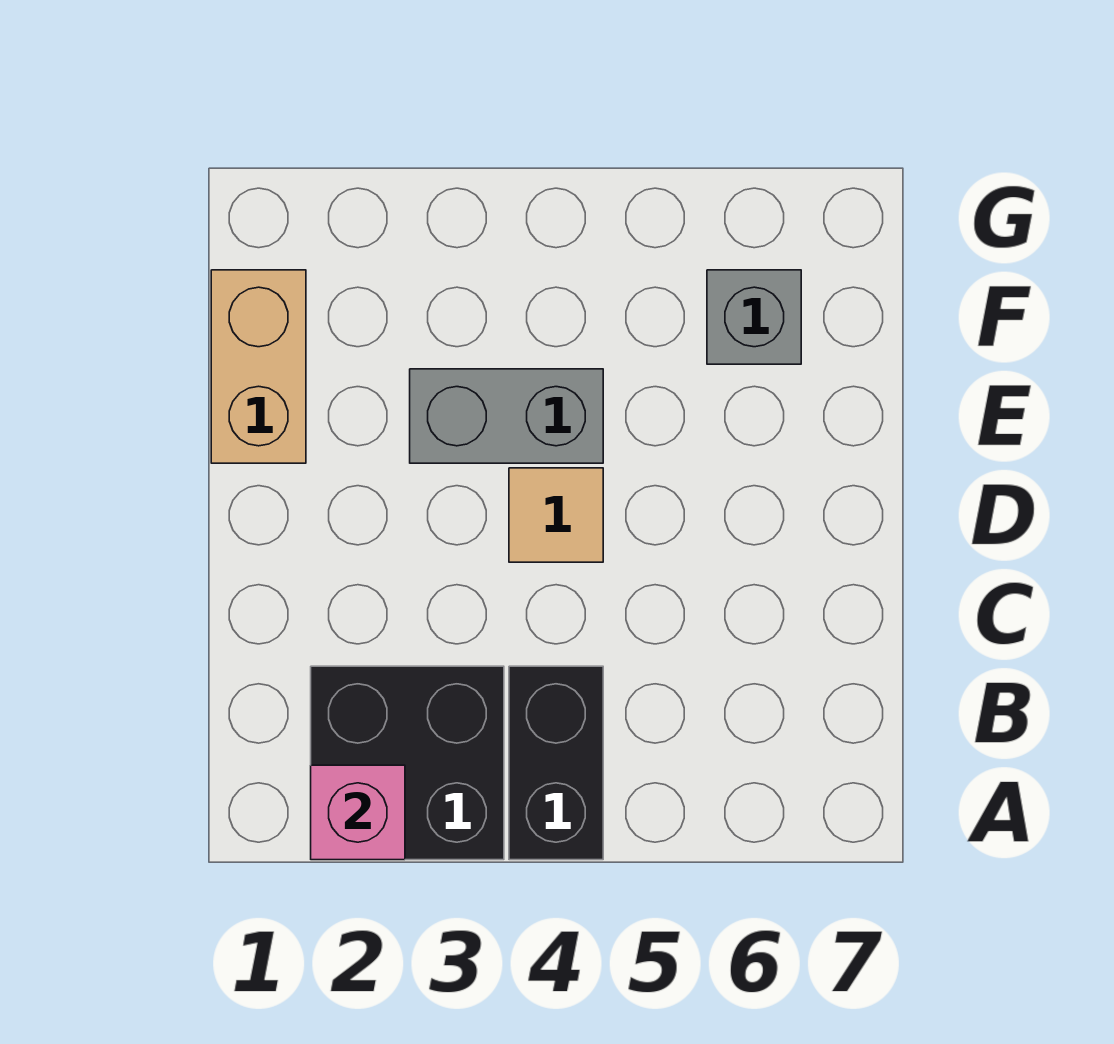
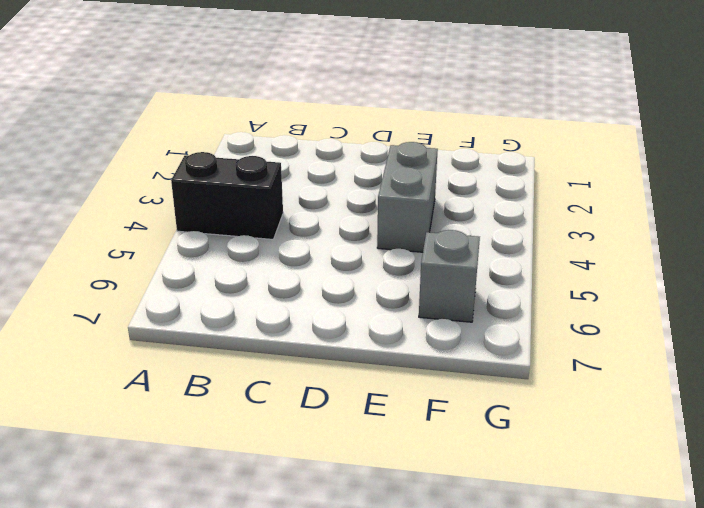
none -> black brick A2:B3 level 1
none -> tan tile D4 level 1

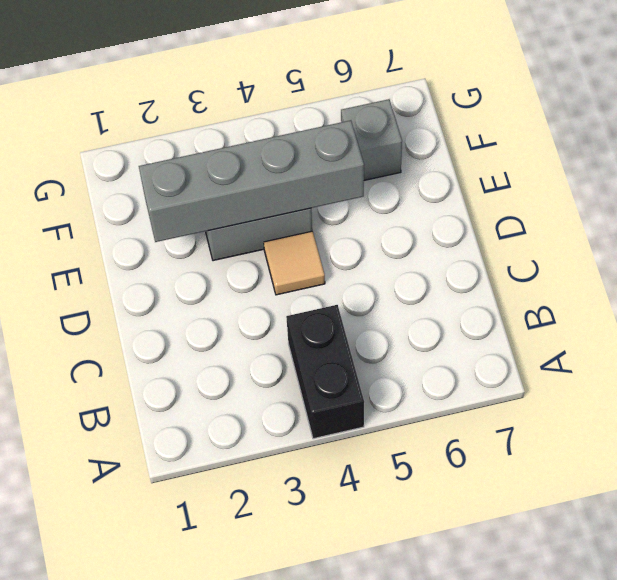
grey brick E2:E5 level 2 -> none
none -> black brick A2:B3 level 1
none -> tan brick E1:F1 level 1

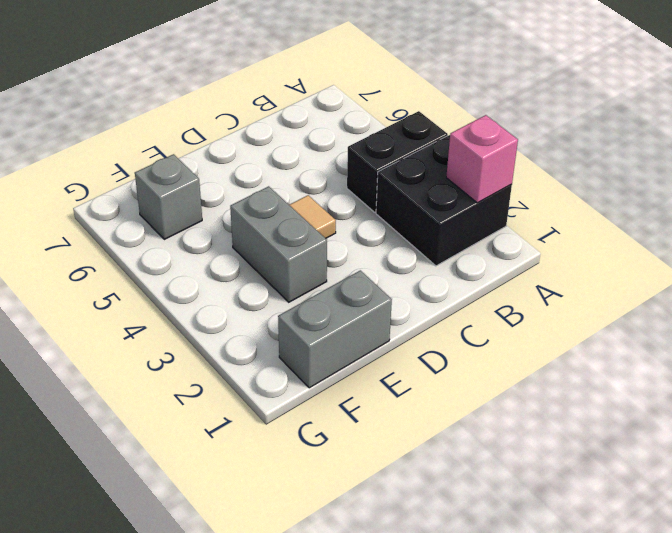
grey brick E1:F1 level 1 -> tan brick E1:F1 level 1

